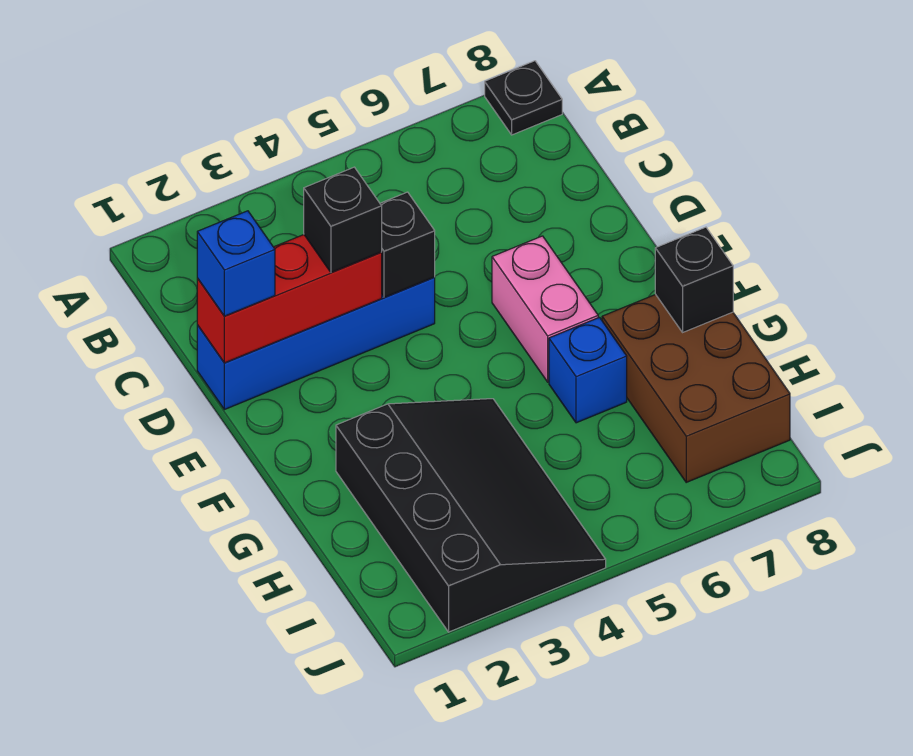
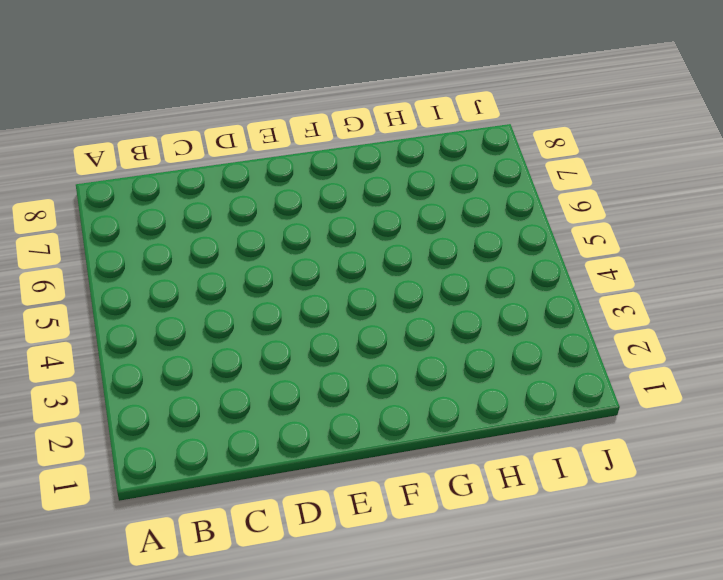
none -> black plate A8 level 1
none -> blue brick D1:D4 level 1

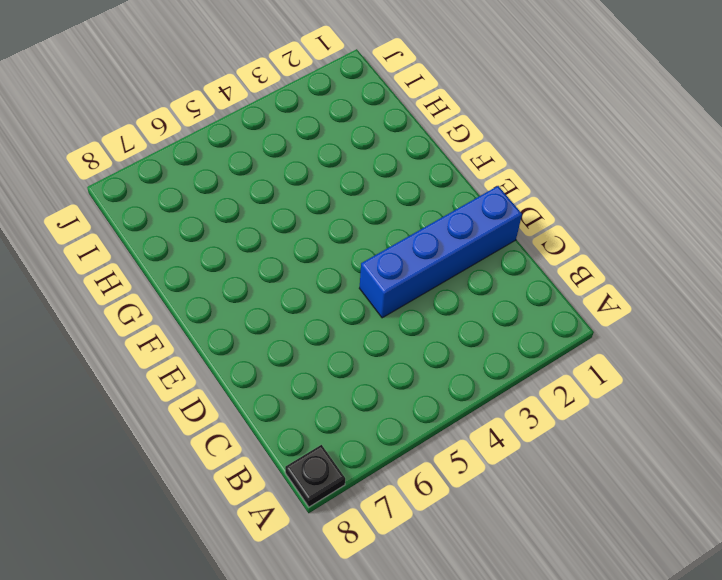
none -> pink brick E6:F6 level 1
none -> black slope G2:J4 level 1 top 2

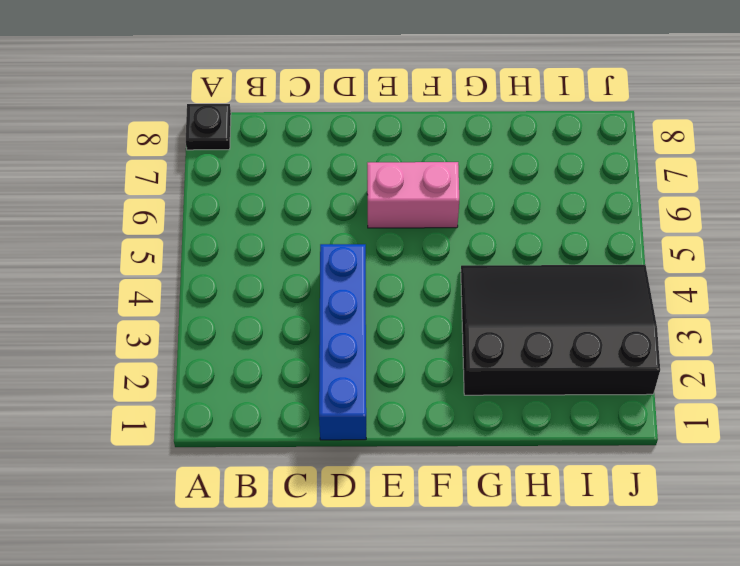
none -> blue brick G6 level 1
none -> brown brick G7:I8 level 1

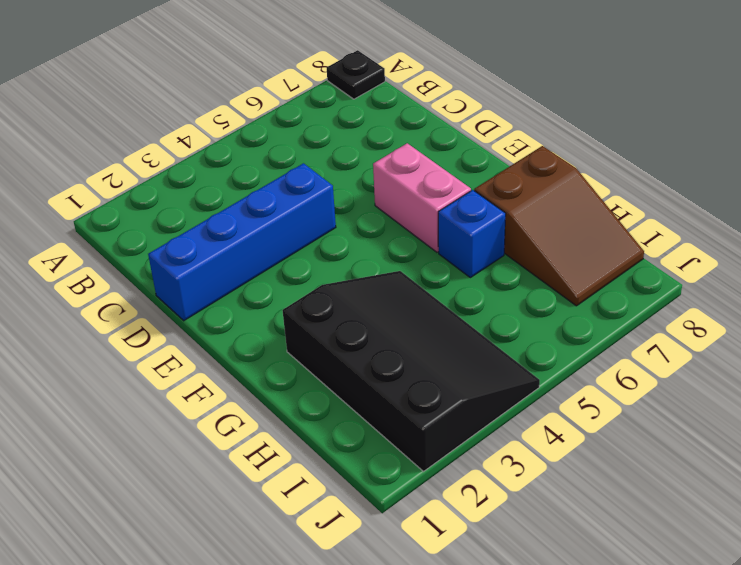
brown slope G7:I8 level 1 top G -> brown brick G7:I8 level 1
none -> red brick D1:D3 level 2
none -> black brick D4 level 2

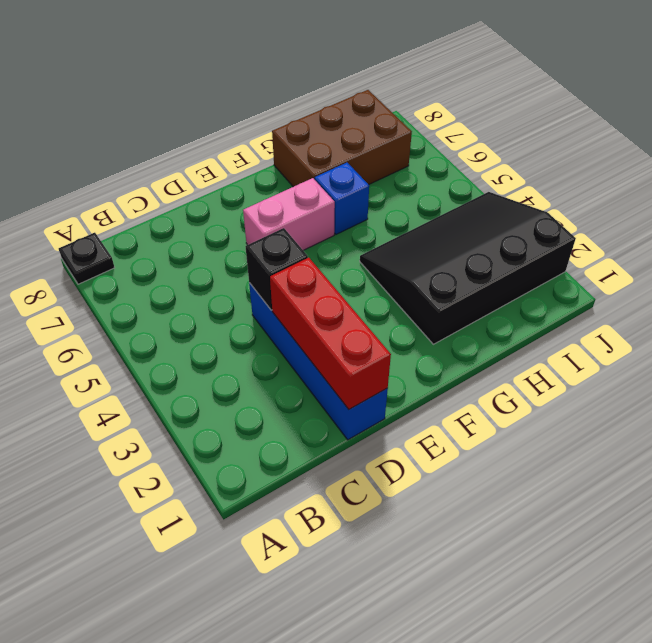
none -> black brick G8 level 2
none -> blue brick D1 level 3

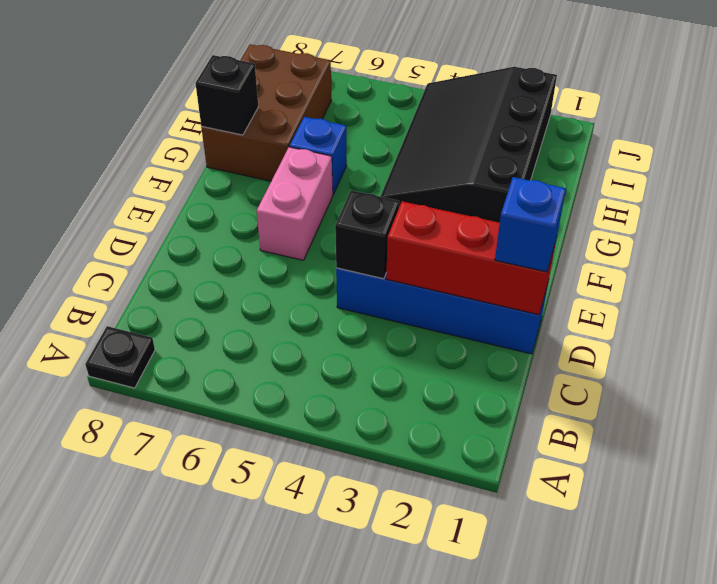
none -> black brick D3 level 3

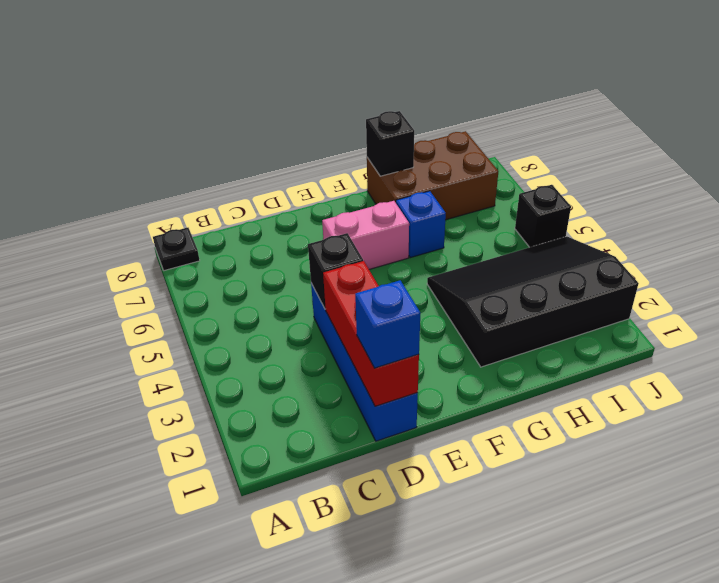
black brick J5 level 1 -> black brick D3 level 3

